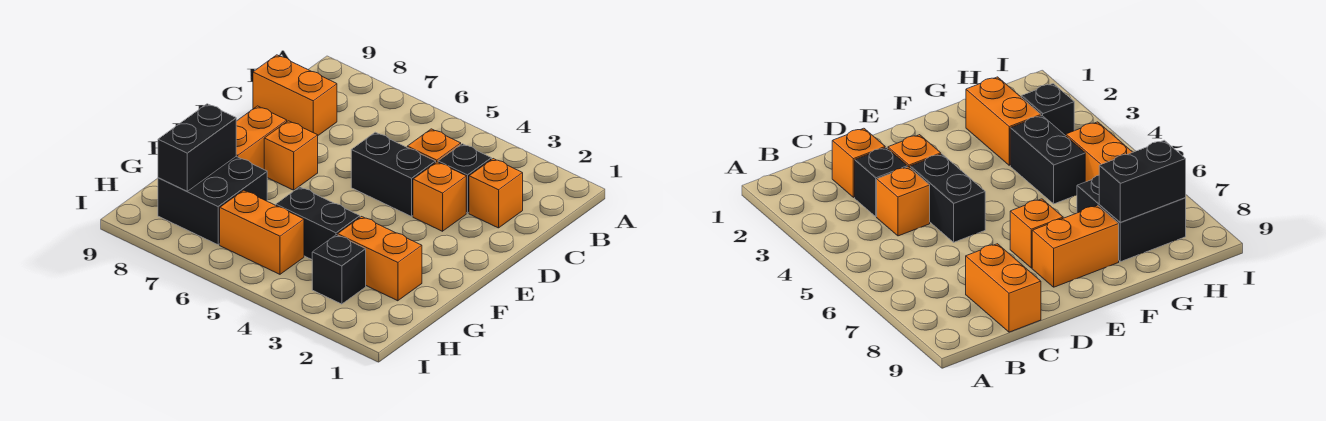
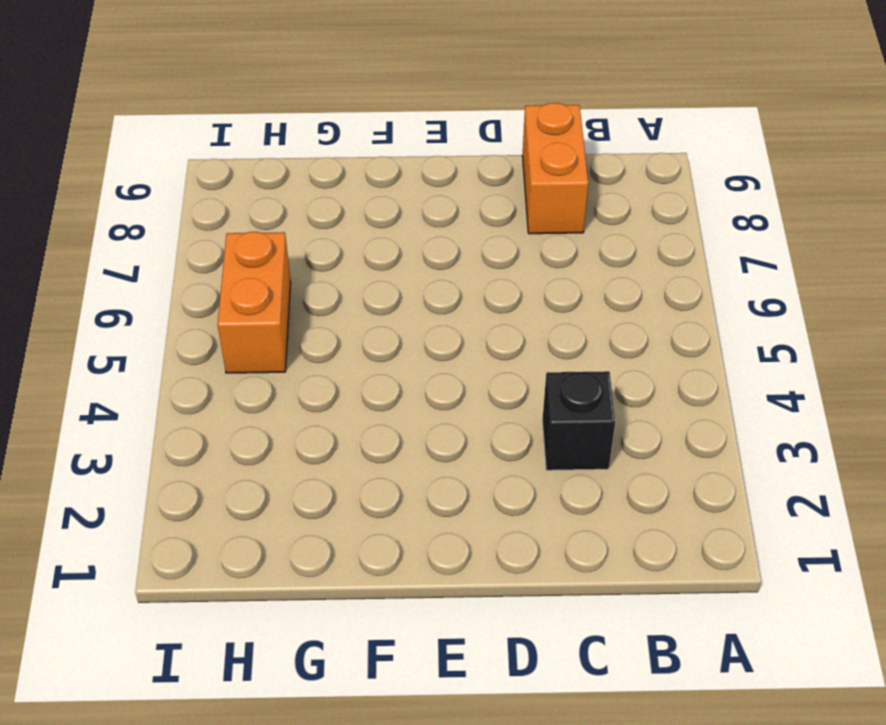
none -> orange brick C2 level 1
none -> orange brick C4 level 1
none -> orange brick D3 level 1

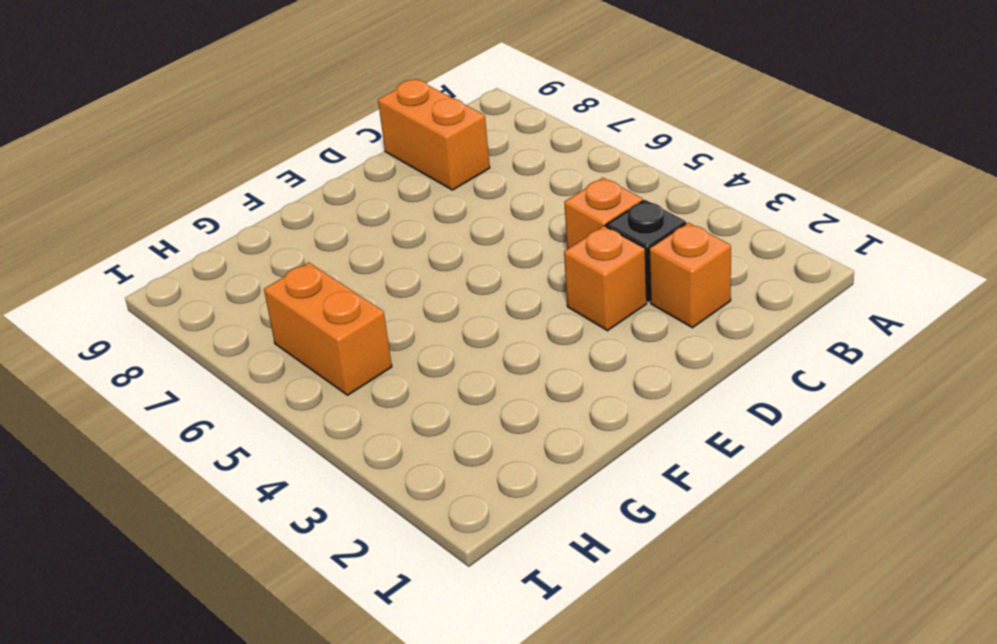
none -> black brick D4:D5 level 1
none -> orange brick E7 level 1
none -> orange brick E8:F8 level 1

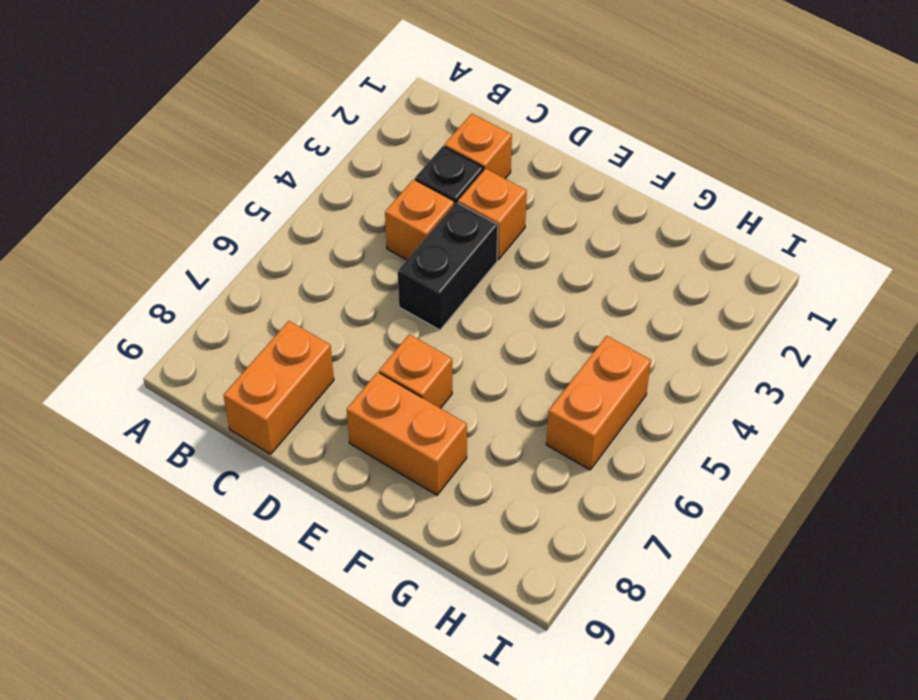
none -> orange brick G2:G3 level 1
none -> black brick G4:G5 level 1
none -> black brick G7:H8 level 1

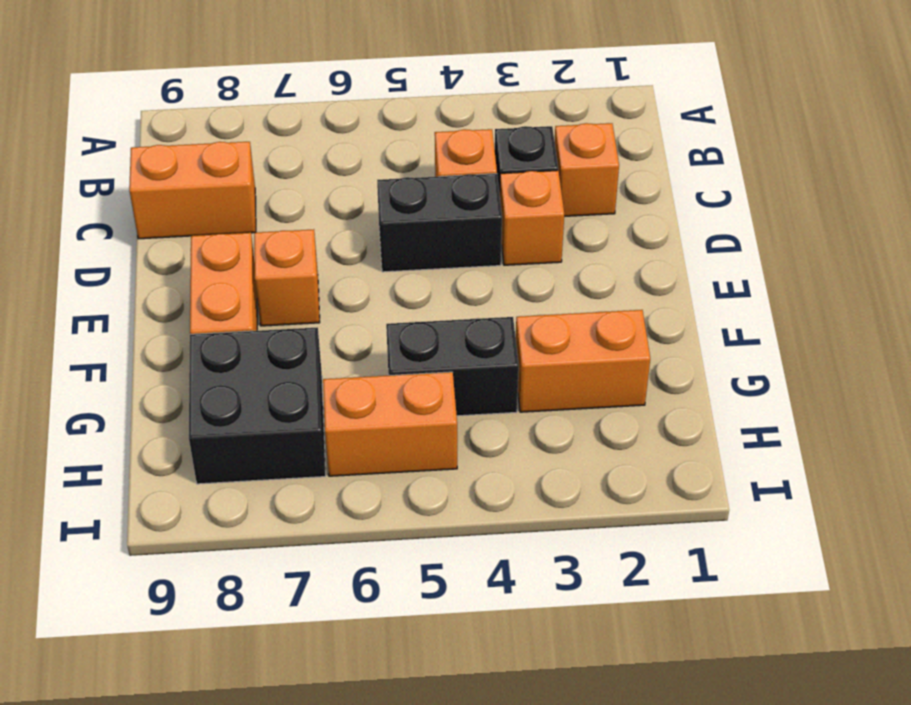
none -> black brick H3 level 1
none -> black brick G8:H8 level 2

